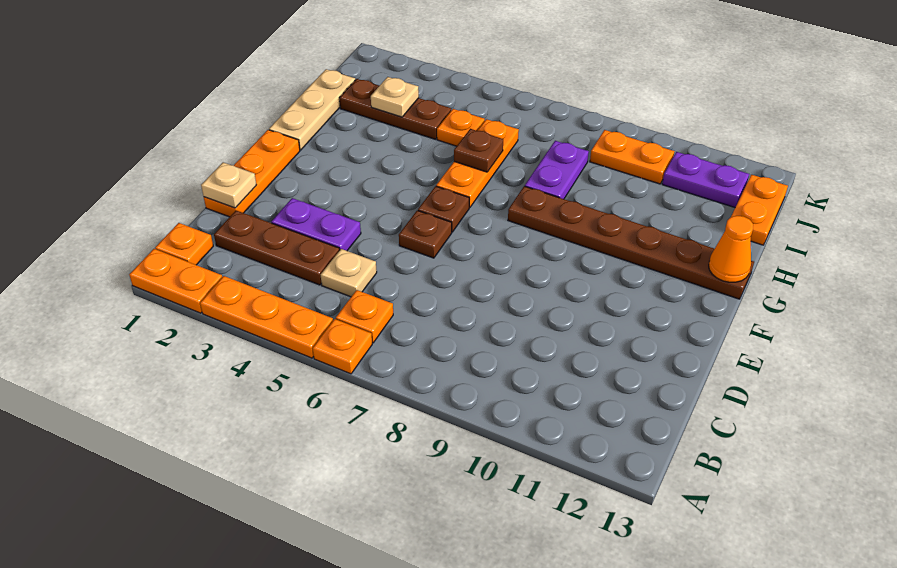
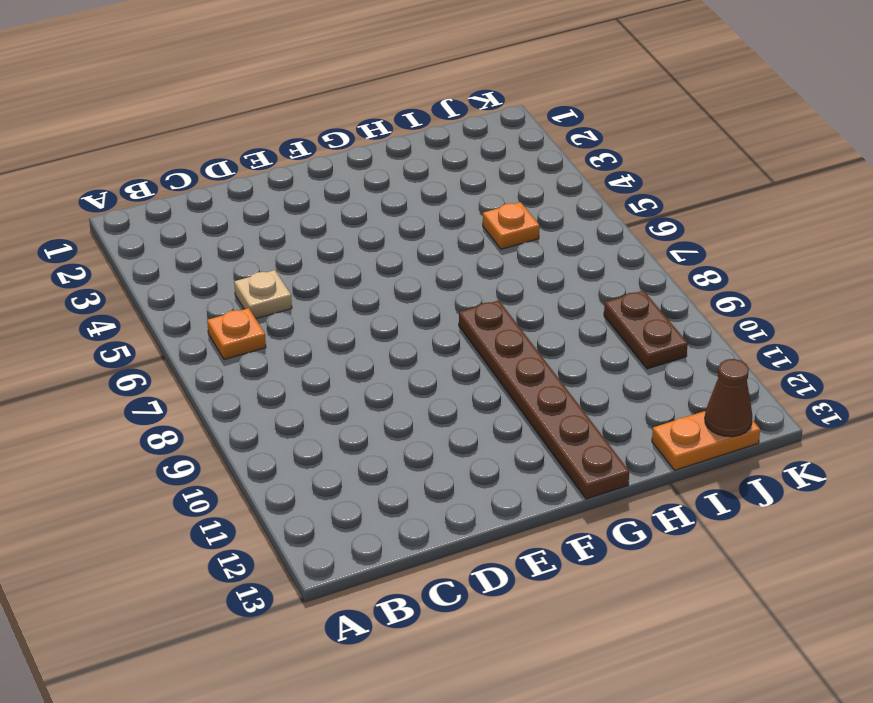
brown plate J9:J10 level 1 -> orange plate J9:J10 level 1
brown cone J13 level 2 -> none
none -> orange plate A1:A2 level 1
none -> orange plate A3:A5 level 1
none -> orange plate A6 level 1

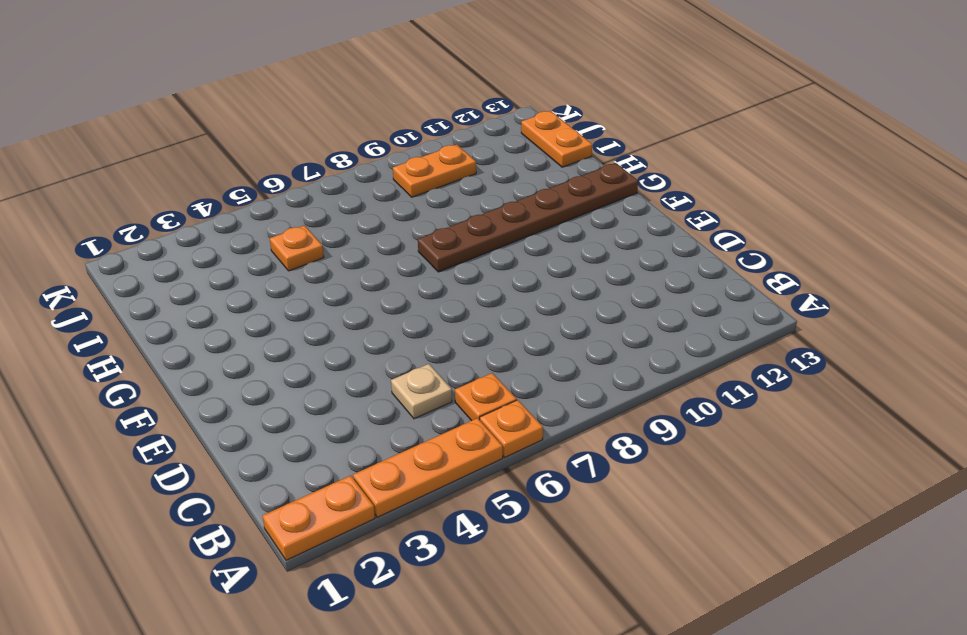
none -> orange plate B1 level 1
none -> brown plate C2:C4 level 1
none -> orange plate D1:F1 level 1

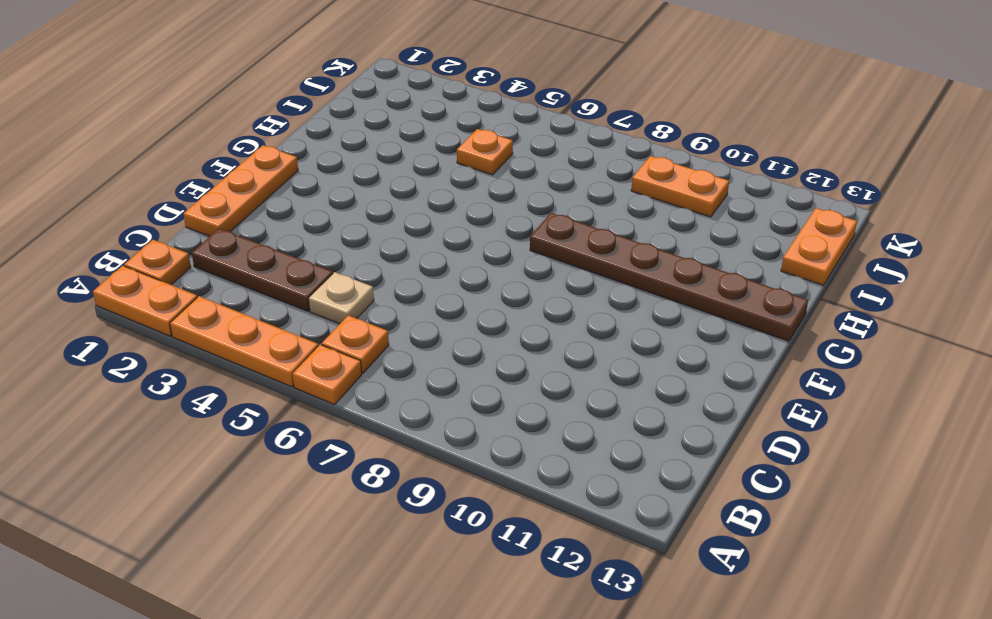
none -> purple plate D3:D4 level 1
none -> brown plate E6 level 1
none -> brown plate F6 level 1

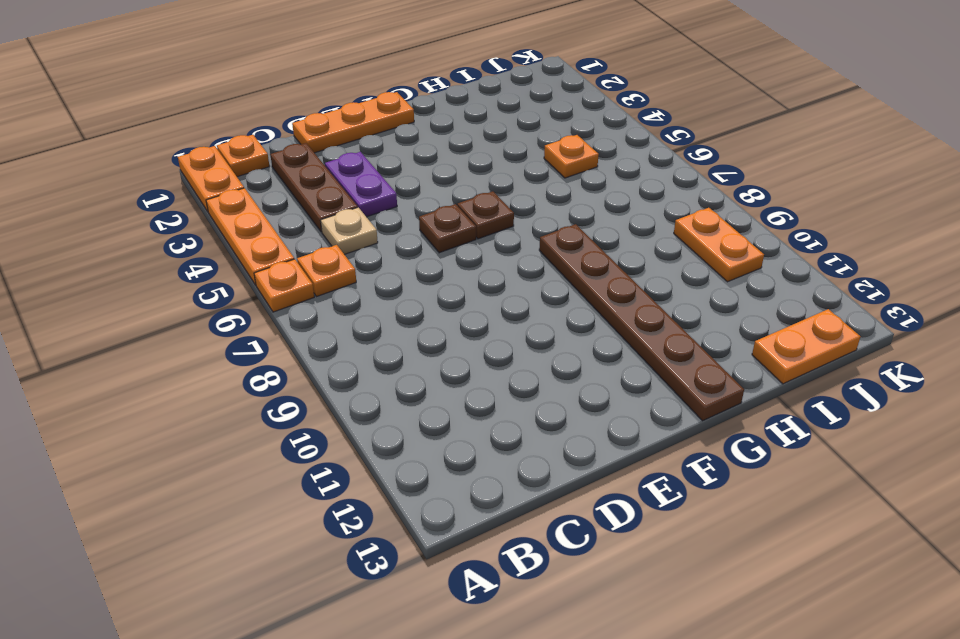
none -> tan plate G1:I1 level 1
none -> orange plate G6:I6 level 1
none -> purple plate H8:I8 level 1

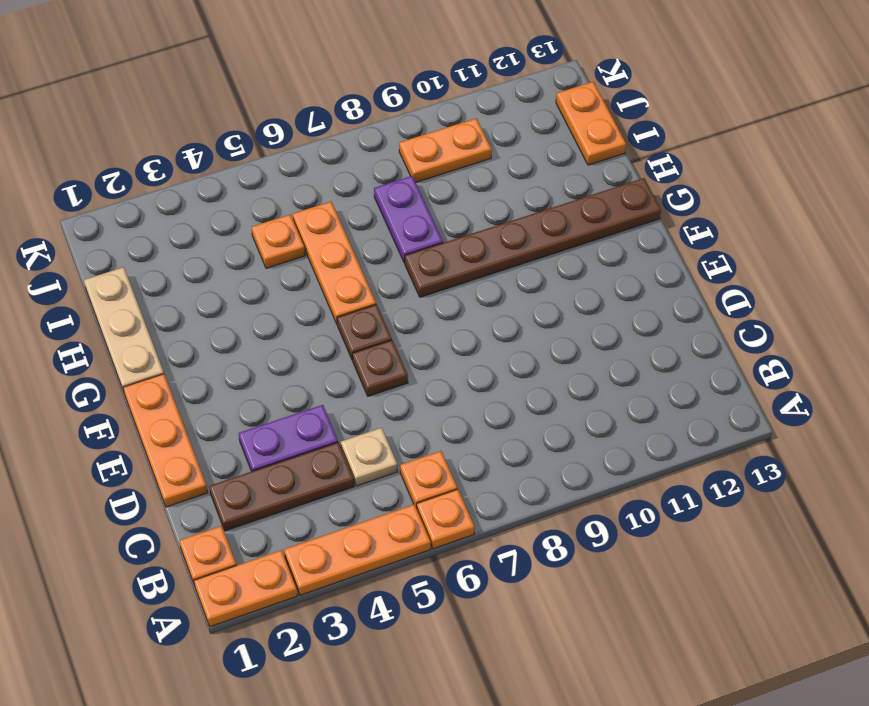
none -> brown plate I2:I4 level 1
none -> purple plate J11:J12 level 1
none -> tan plate D1 level 2

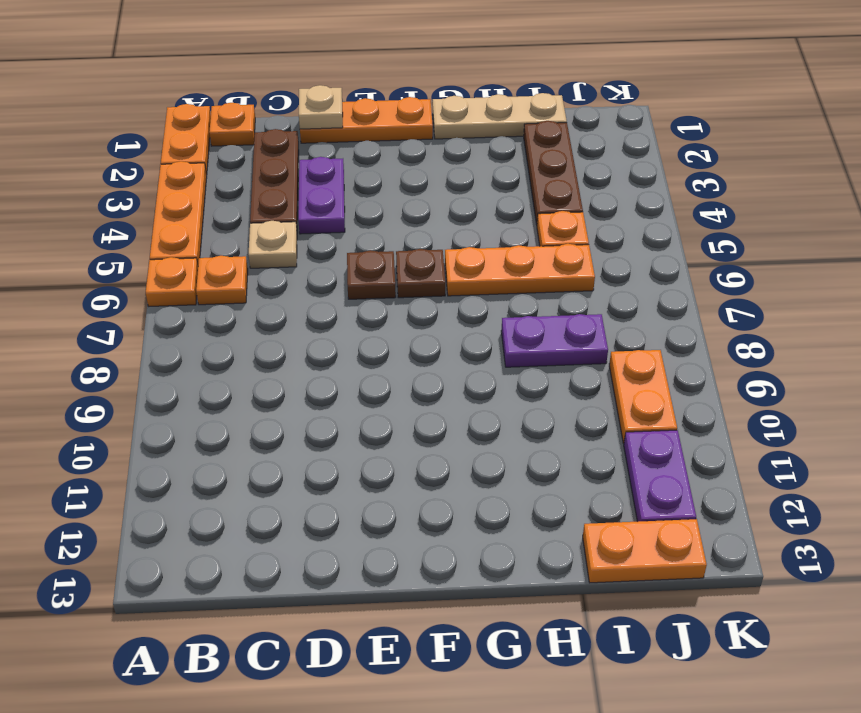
none -> brown plate G8:G13 level 1
none -> orange cone G13 level 2
none -> brown plate H6 level 2

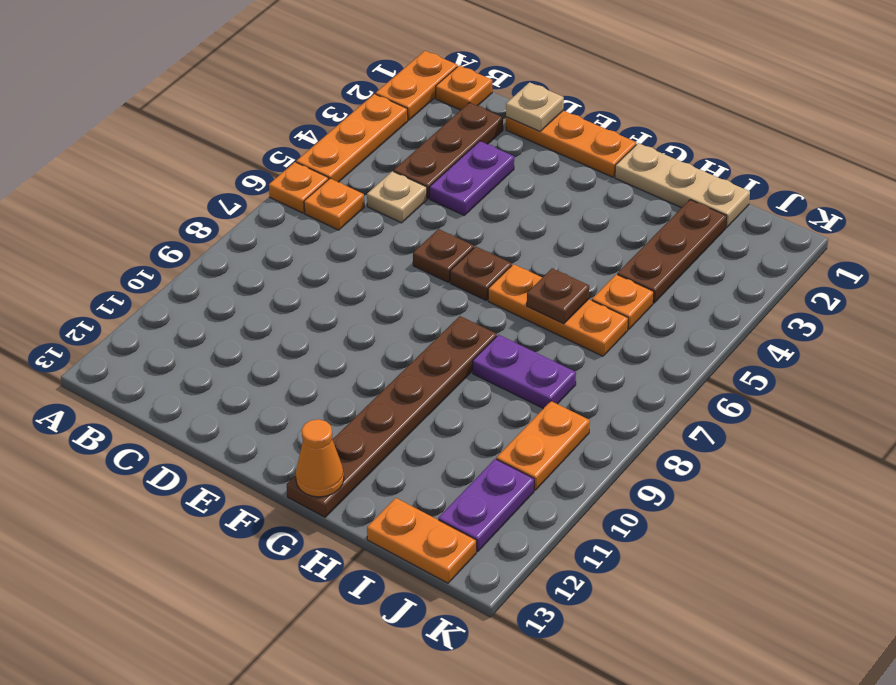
none -> tan plate I3 level 2

